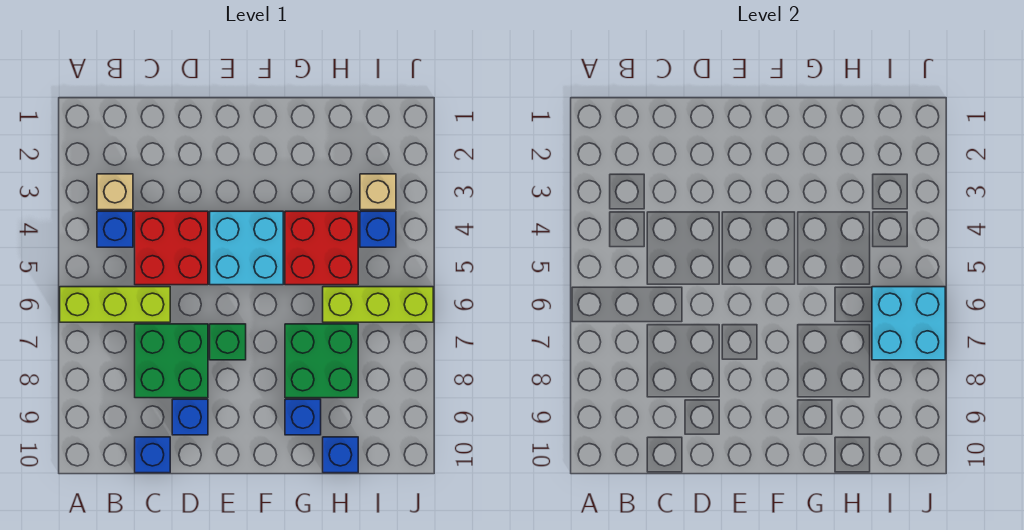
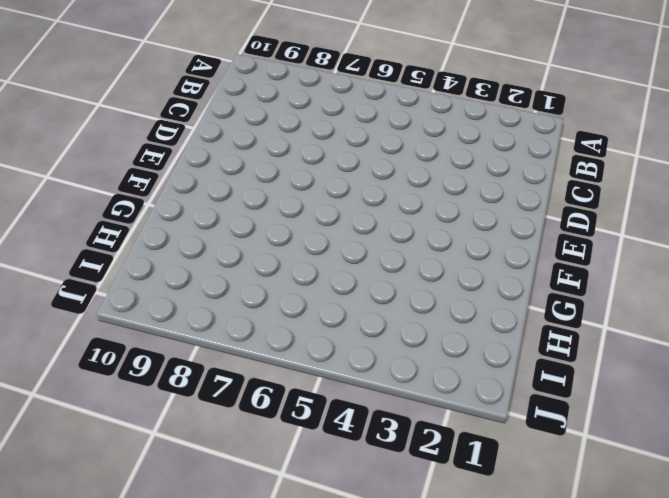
none -> lime brick A6:C6 level 1
none -> tan brick B3 level 1
none -> blue brick B4 level 1

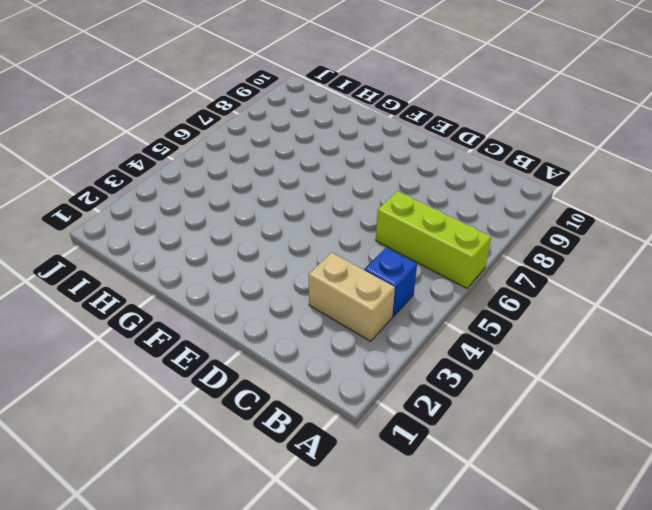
tan brick B3:C3 level 1 -> tan brick B3 level 1
none -> red brick C4:D5 level 1
none -> green brick C7:D8 level 1
none -> blue brick C10 level 1

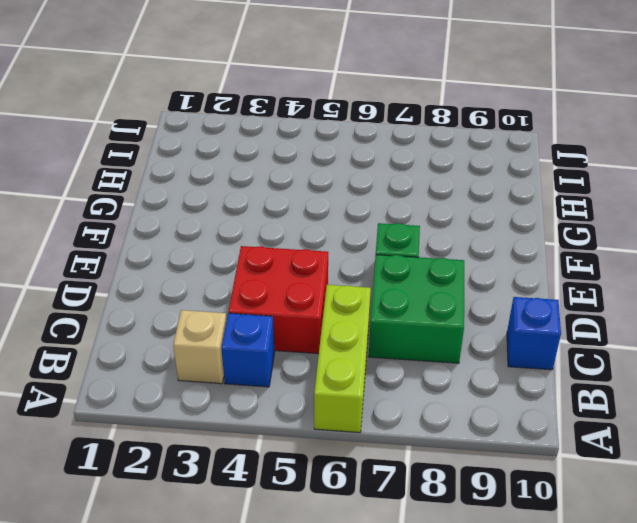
none -> blue brick D9 level 1
none -> cyan brick E4:F5 level 1
none -> red brick G4:H5 level 1

